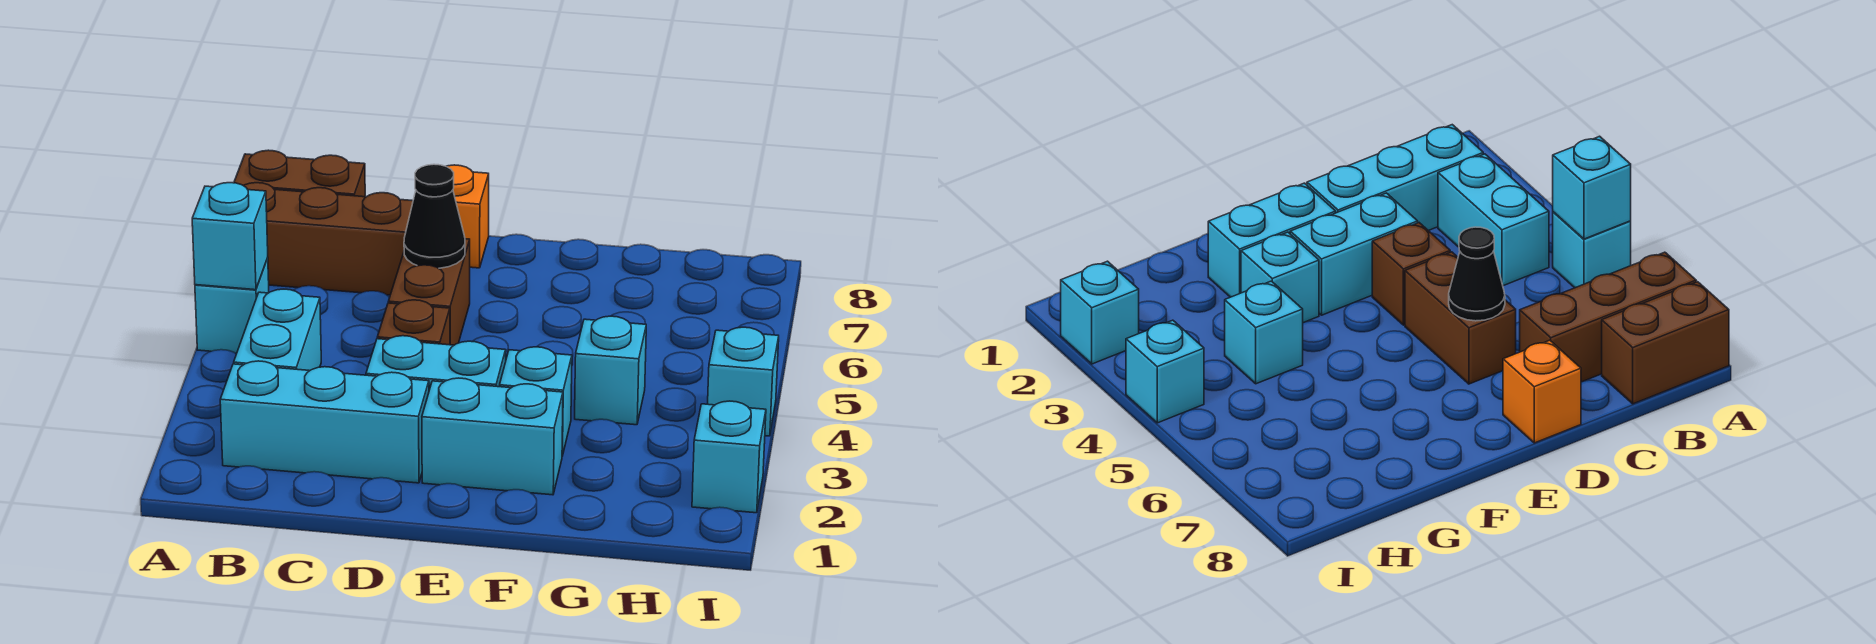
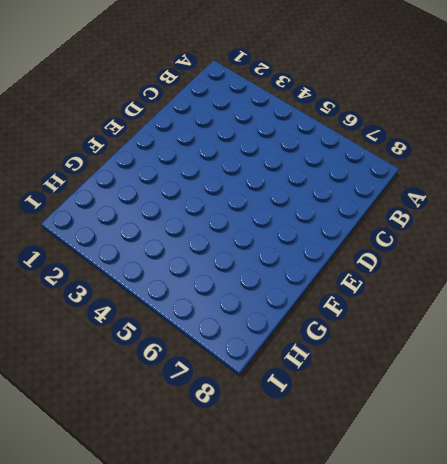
none -> cyan brick A5 level 1
none -> brown brick A7:C7 level 1
none -> brown brick A8:B8 level 1

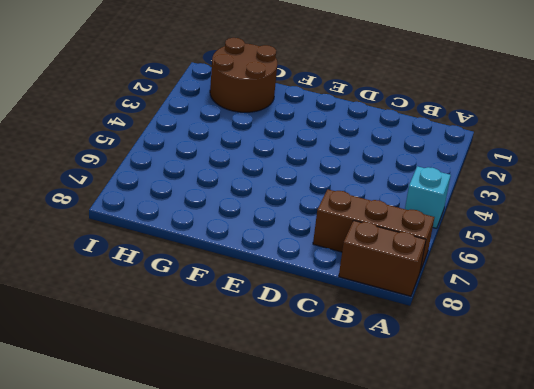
brown round brick G1:H2 level 1 -> none
none -> cyan brick B2:D2 level 1
none -> cyan brick B3:B4 level 1
none -> cyan brick D3:E3 level 1

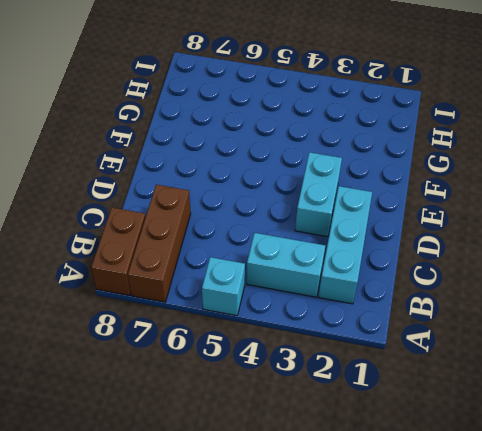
none -> brown brick D4 level 1
none -> brown brick D5:D6 level 1
none -> orange brick D8 level 1

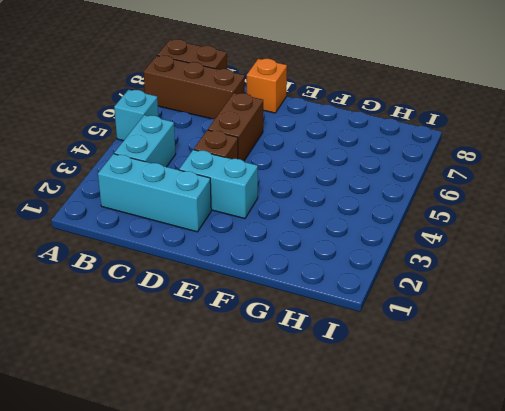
none -> cyan brick E2:F2 level 1
none -> cyan brick F3 level 1
none -> cyan brick G4 level 1

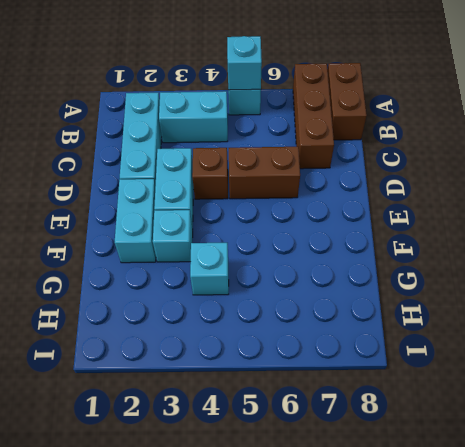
none -> orange brick D8 level 1
none -> cyan brick I2 level 1
none -> cyan brick I4 level 1

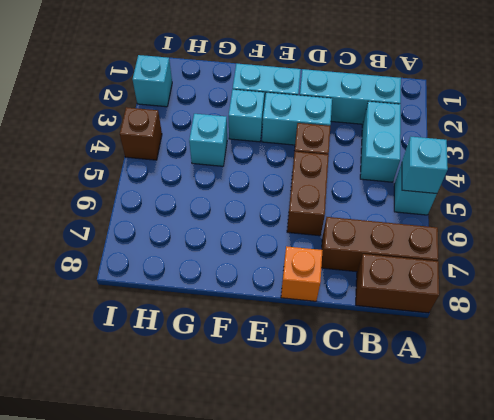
brown brick I4 level 1 -> cyan brick I4 level 1
none -> black cone D6 level 2

